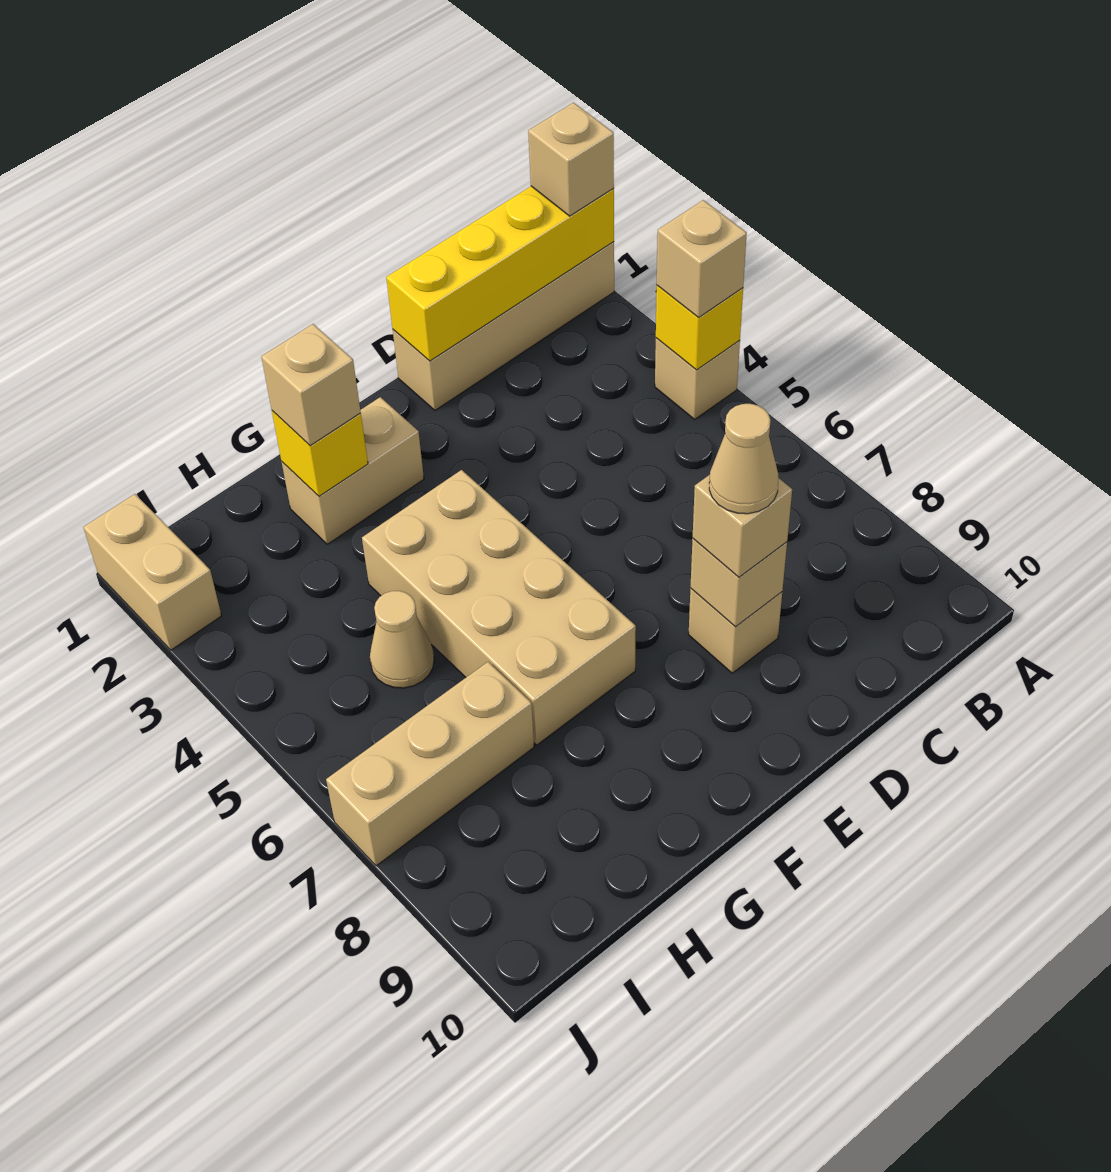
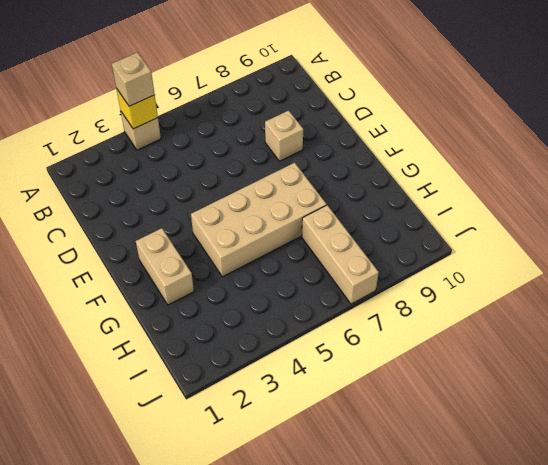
none -> tan brick A1:D1 level 1
none -> tan cone H5 level 1
none -> tan brick J1:J2 level 1

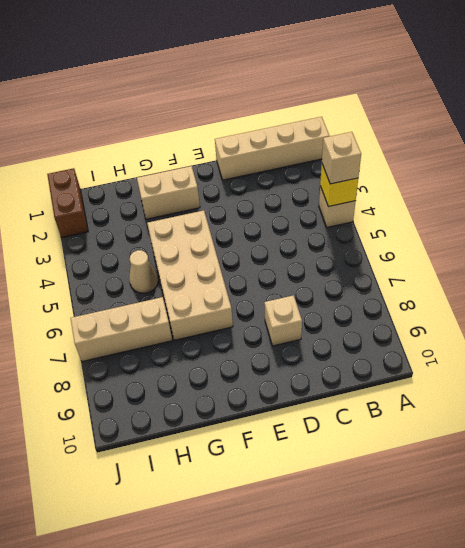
brown brick J1:J2 level 1 -> tan brick J1:J2 level 1
none -> yellow brick A1:D1 level 2
none -> tan brick D8 level 2
none -> yellow brick G2 level 2

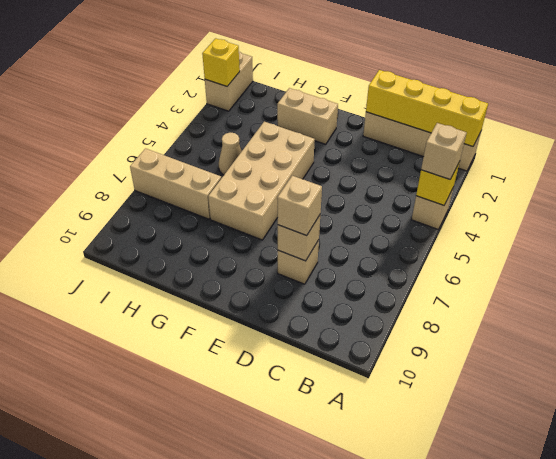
yellow brick J2 level 2 -> yellow brick G2 level 2
none -> tan brick A1 level 3
none -> tan brick G2 level 3
none -> tan cone D8 level 4

